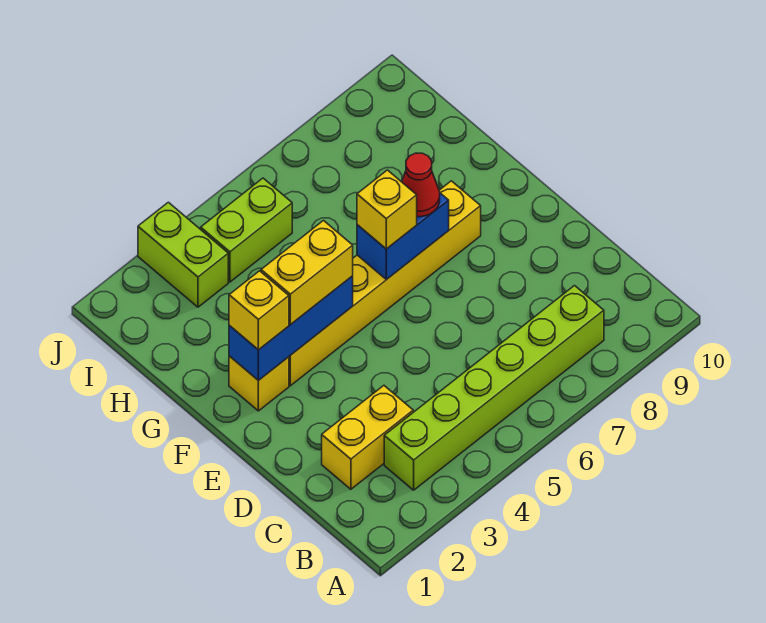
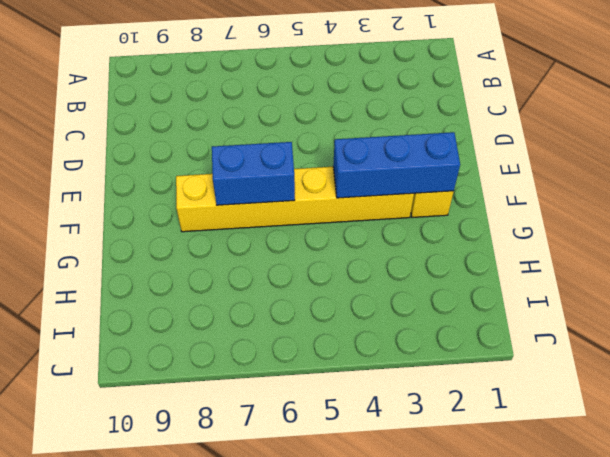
none -> lime brick B3:B8 level 1
none -> yellow brick C2:C3 level 1
none -> lime brick I3:J3 level 1

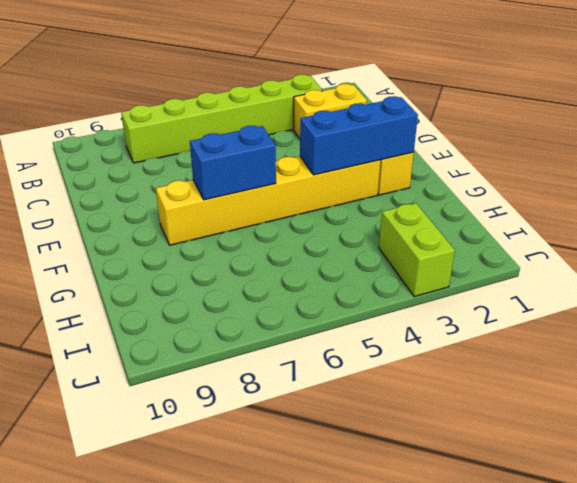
none -> lime brick I4:I5 level 1
none -> yellow brick F2 level 3
none -> yellow brick F3:F4 level 3

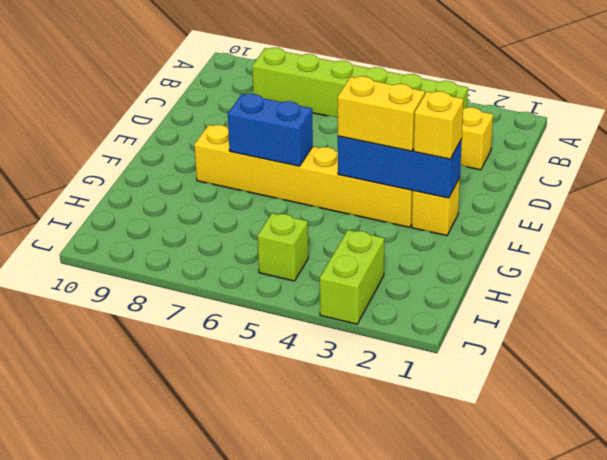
lime brick I5 level 1 -> lime brick I4:I5 level 1
none -> yellow brick F6 level 3
none -> red cone F7 level 3

